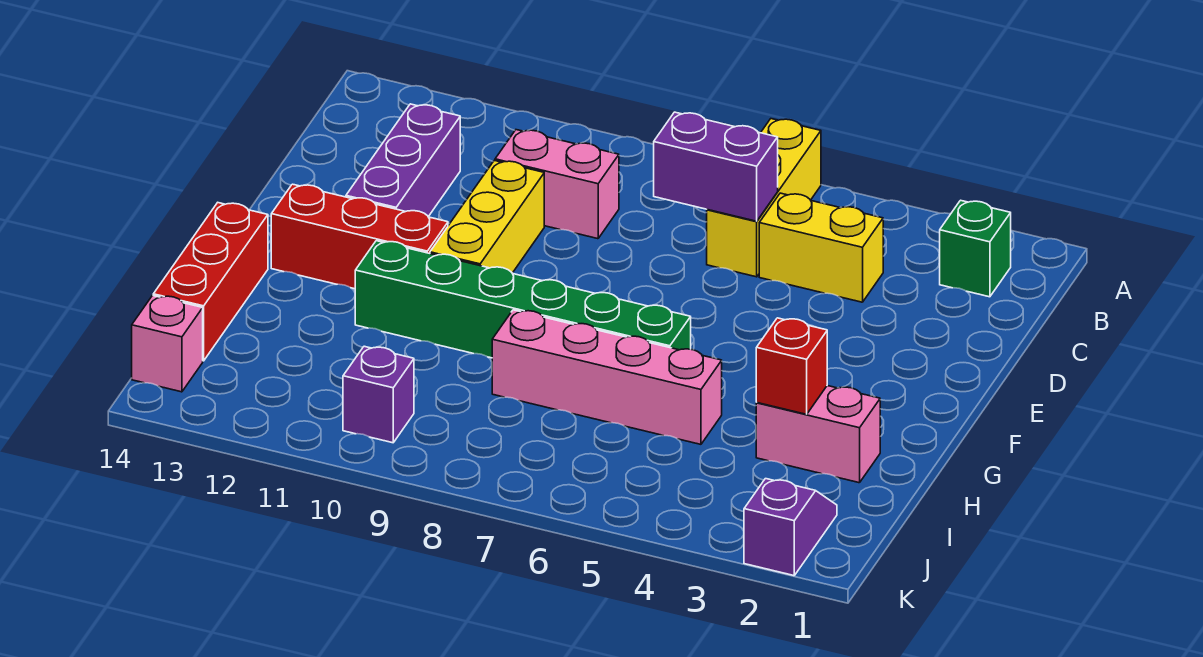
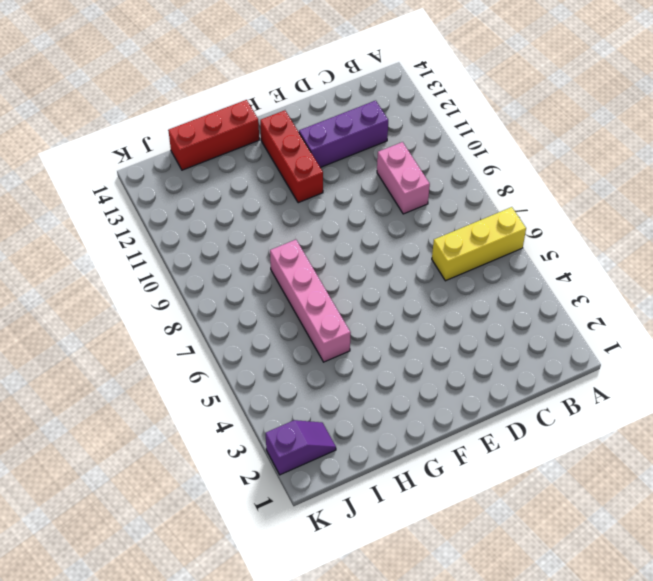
none -> green brick B2 level 1
none -> yellow brick C4:C5 level 1
none -> yellow brick D10:F10 level 1

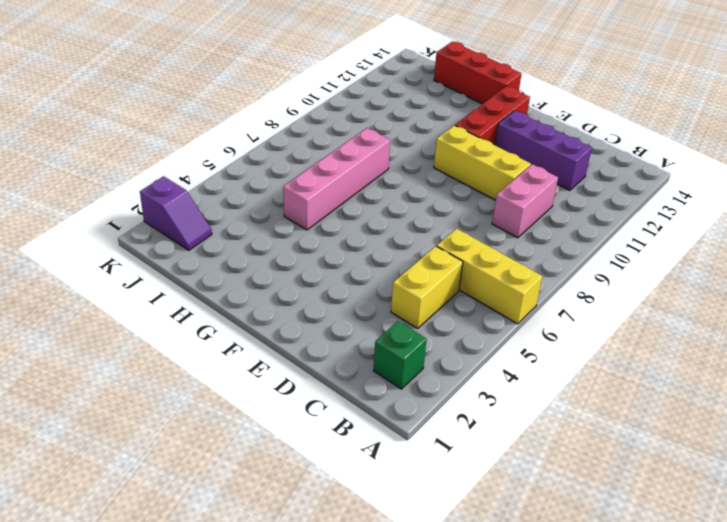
none -> green brick G6:G11 level 1
none -> pink brick H2:H3 level 1
none -> purple brick J10 level 1

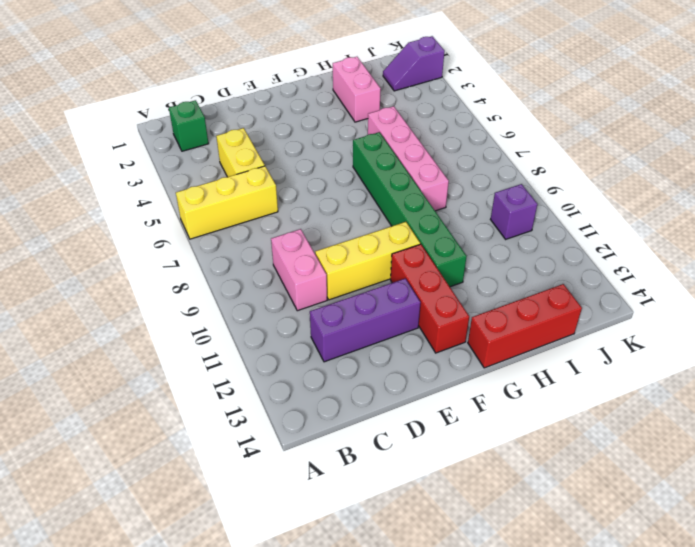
none -> pink brick J14 level 1
none -> purple brick C6:C7 level 2
none -> red brick H3 level 2

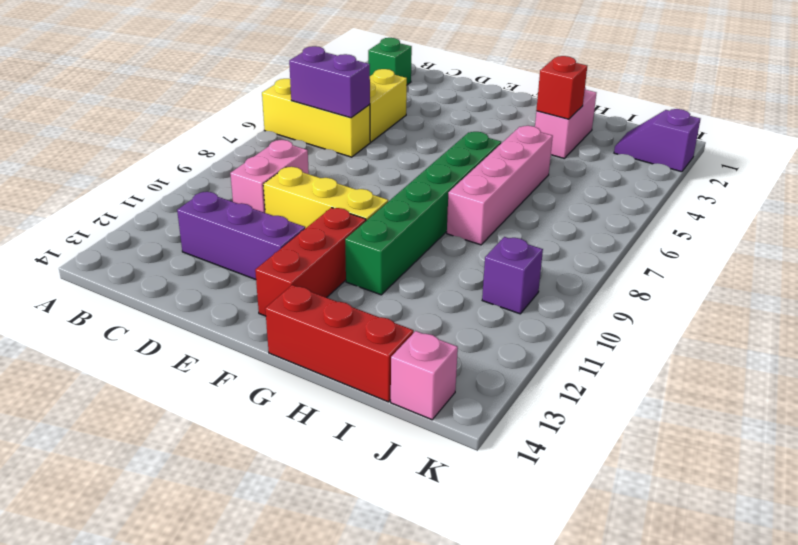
purple brick B6:C6 level 2 -> purple brick C6:C7 level 2

